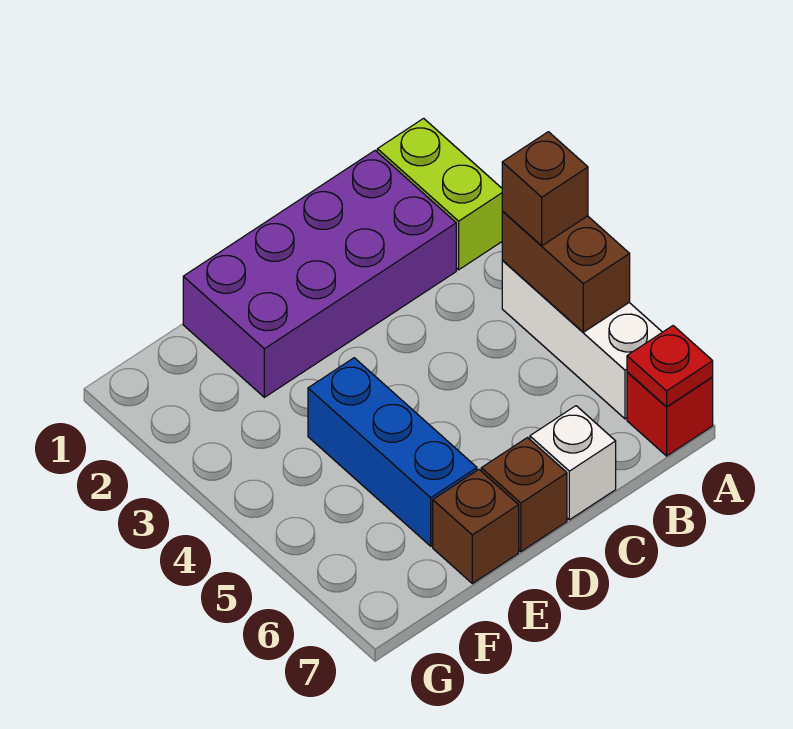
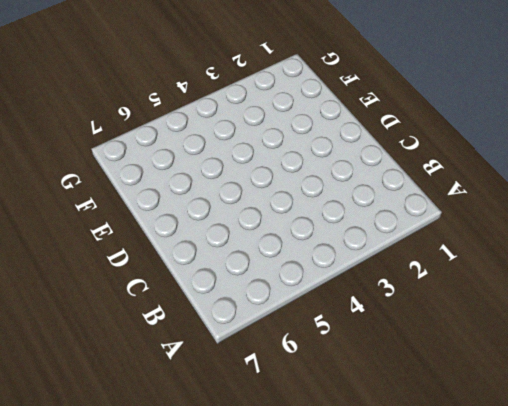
none -> lime brick A1:A2 level 1
none -> white brick A4:A6 level 1

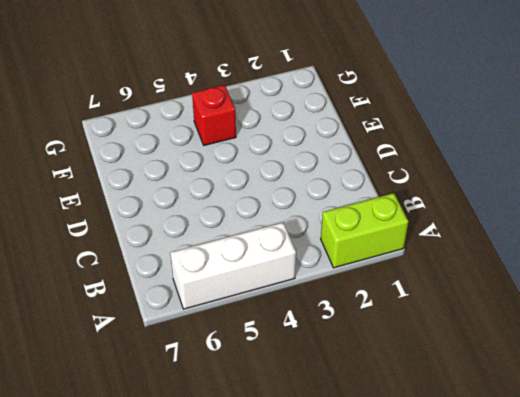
red brick F4 level 1 -> red brick A7 level 1
none -> purple brick B1:E2 level 1
none -> white brick C7 level 1

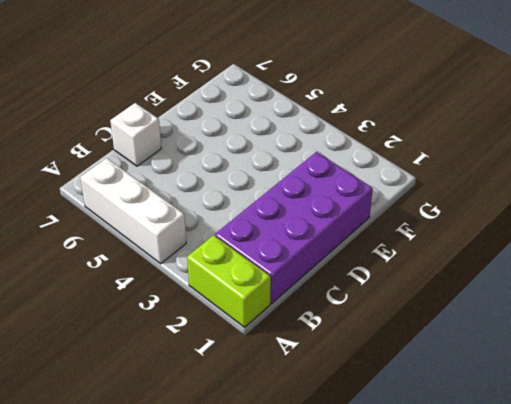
none -> red brick A7 level 1
none -> brown brick D7 level 1

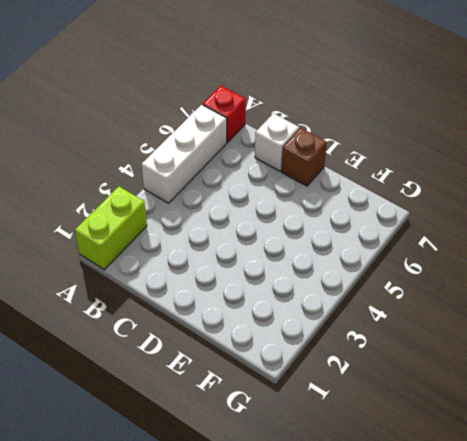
none -> purple brick B1:E2 level 1
none -> blue brick E4:E6 level 1

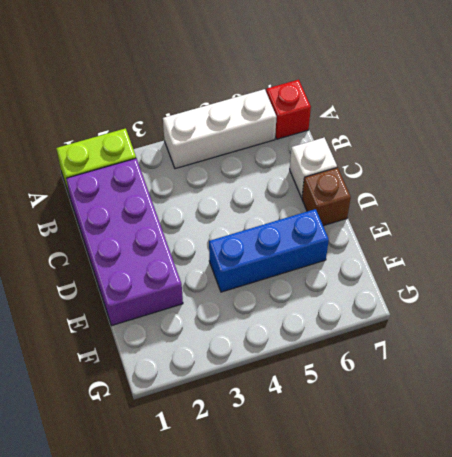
none -> brown brick E7 level 1
none -> brown brick A4:A5 level 2

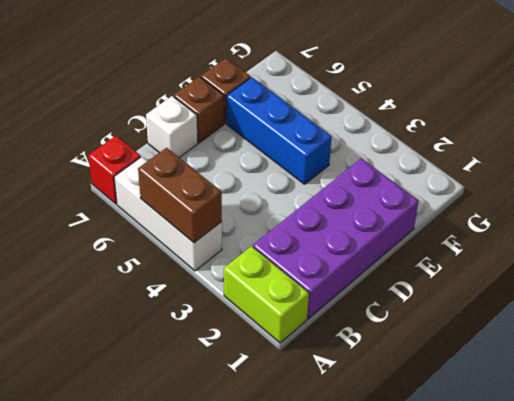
none -> red plate A7 level 2
none -> brown brick A4 level 3

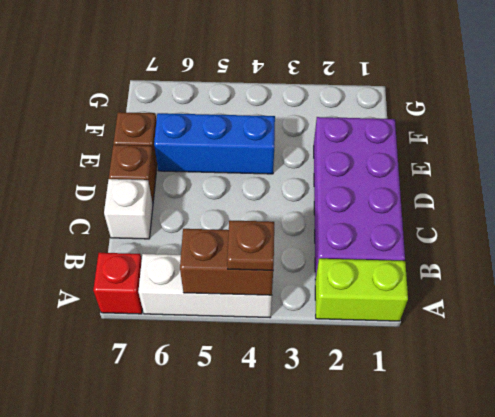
brown plate A4 level 3 -> brown brick A4 level 3
none -> red plate A7 level 2

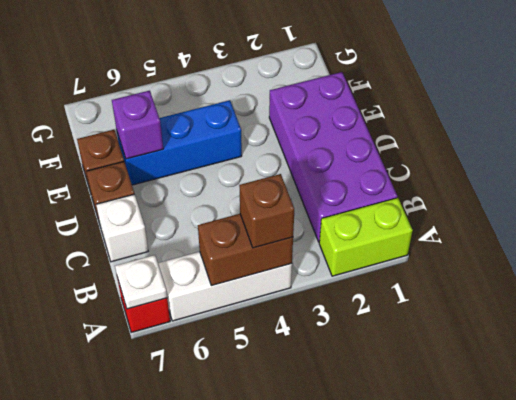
white plate A7 level 2 -> red plate A7 level 2
purple brick E6 level 2 -> none

